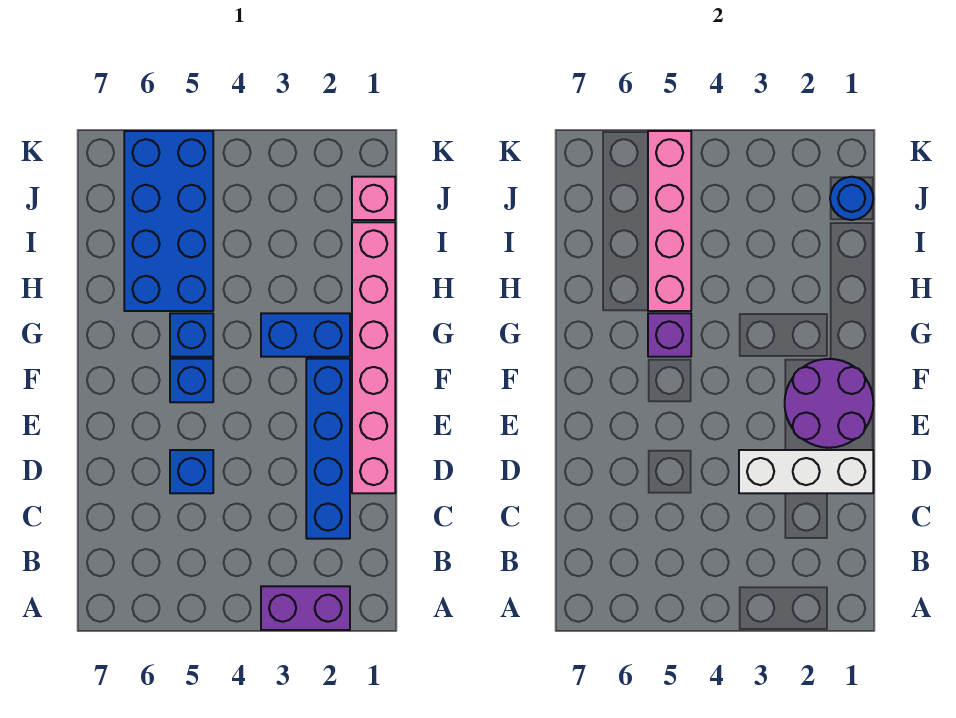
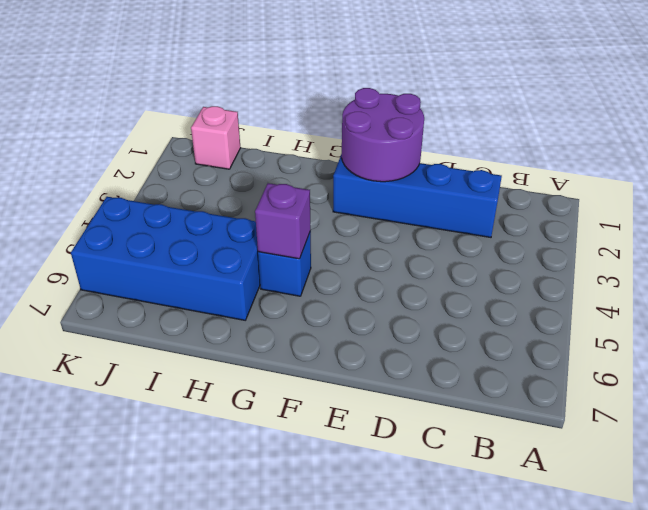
none -> purple brick A2:A3 level 1
none -> pink brick D1:I1 level 1
none -> blue brick D5 level 1

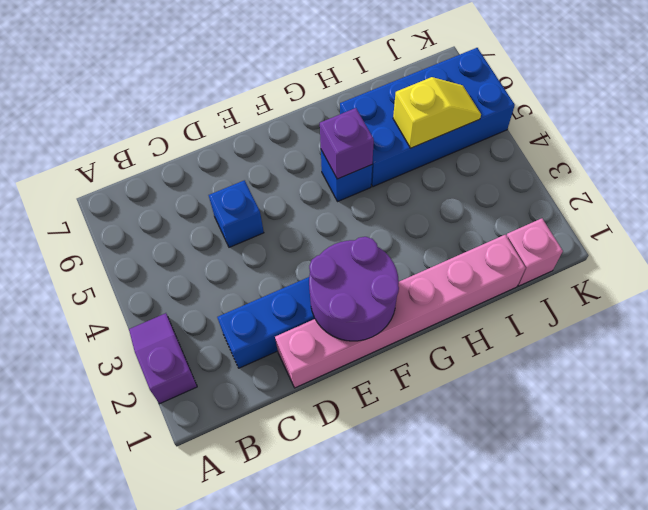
purple slope A2:A3 level 1 top 2 -> purple brick A2:A3 level 1
yellow slope I5:J5 level 2 top I -> pink brick H5:K5 level 2
none -> blue brick F5 level 1
none -> blue brick G2:G3 level 1
none -> white brick D1:D3 level 2

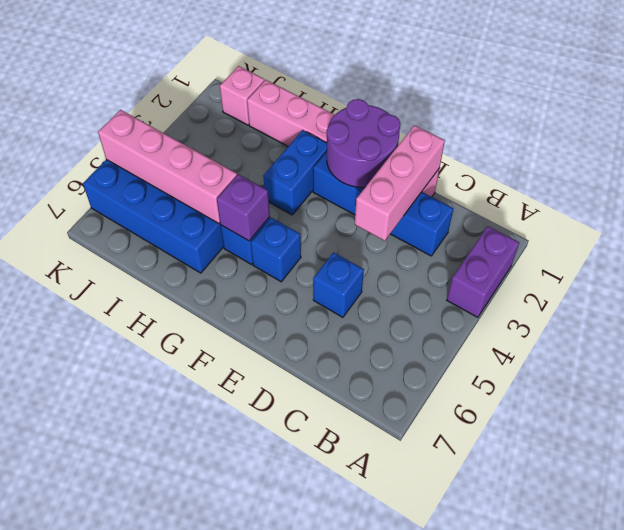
pink brick D1:D3 level 2 -> white brick D1:D3 level 2
none -> blue round brick J1 level 2

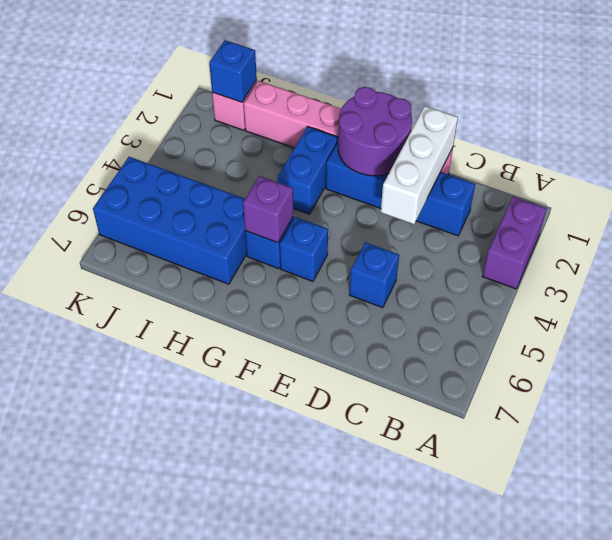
blue brick J1 level 2 -> blue round brick J1 level 2
none -> pink brick H5:K5 level 2

